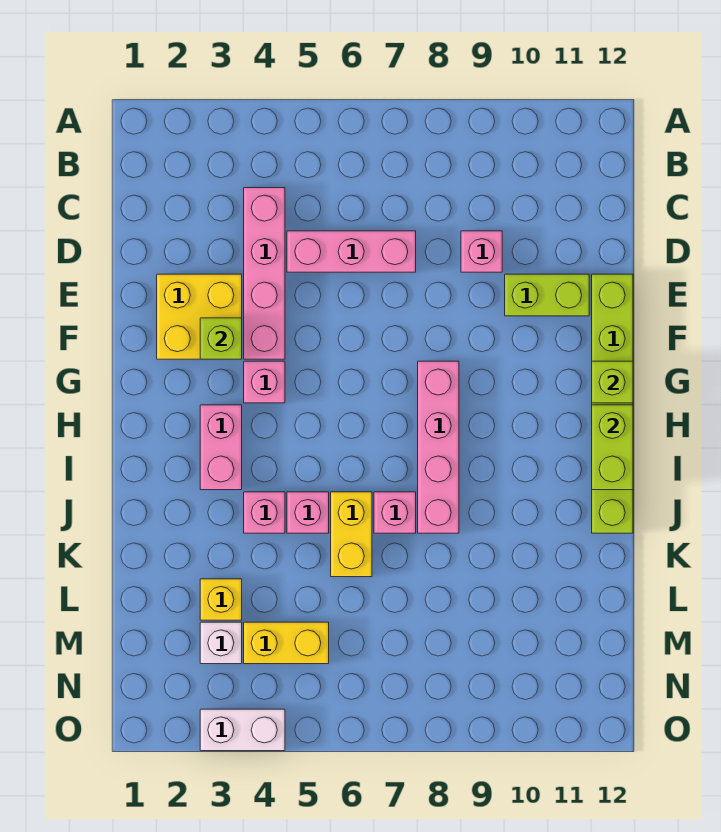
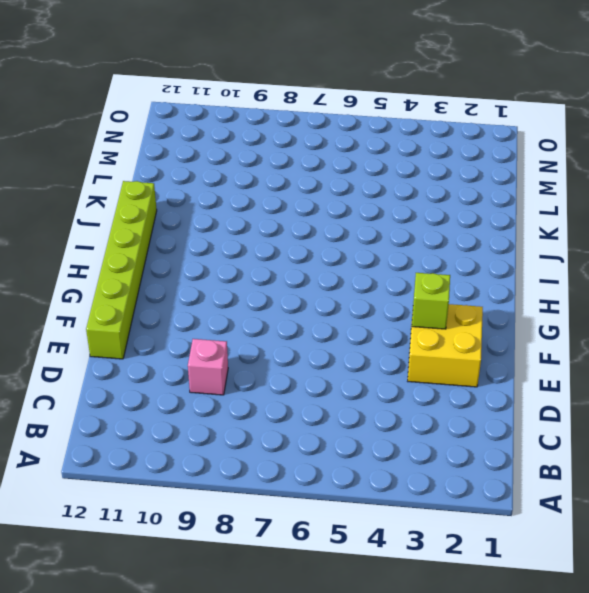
none -> pink brick C4:F4 level 1
none -> pink brick D5:D7 level 1
none -> lime brick E10:E11 level 1

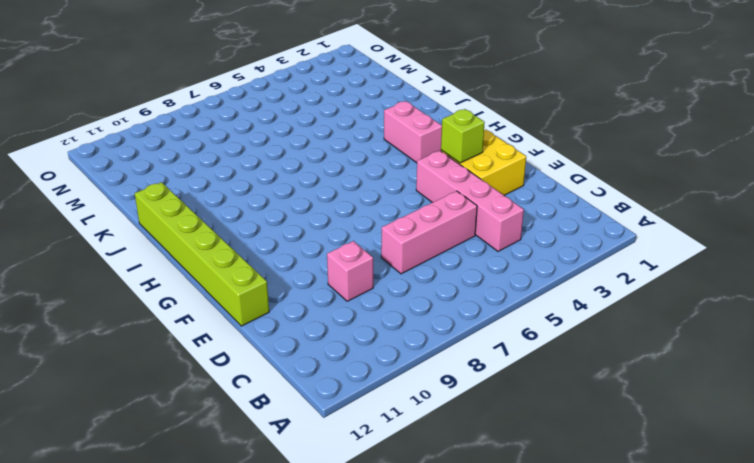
none -> lime brick E10:E11 level 1
none -> pink brick G4 level 1
none -> pink brick G8:J8 level 1

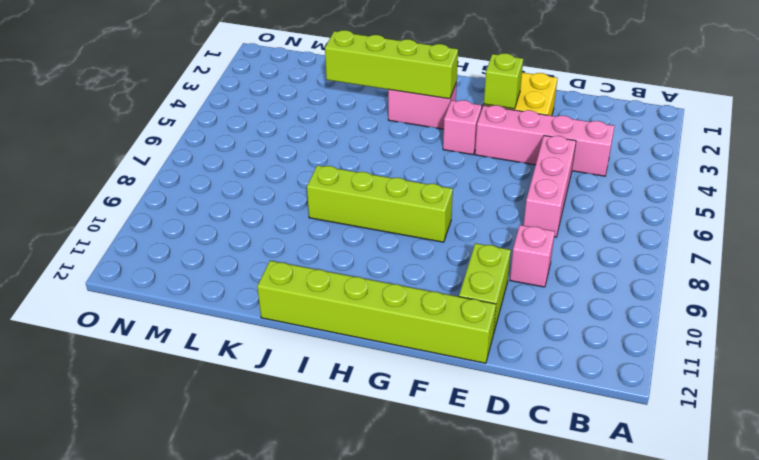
lime brick G8:J8 level 1 -> pink brick G8:J8 level 1
lime brick H3:K3 level 2 -> none
none -> pink brick J4 level 1
none -> pink brick J5 level 1
none -> yellow brick J6:K6 level 1

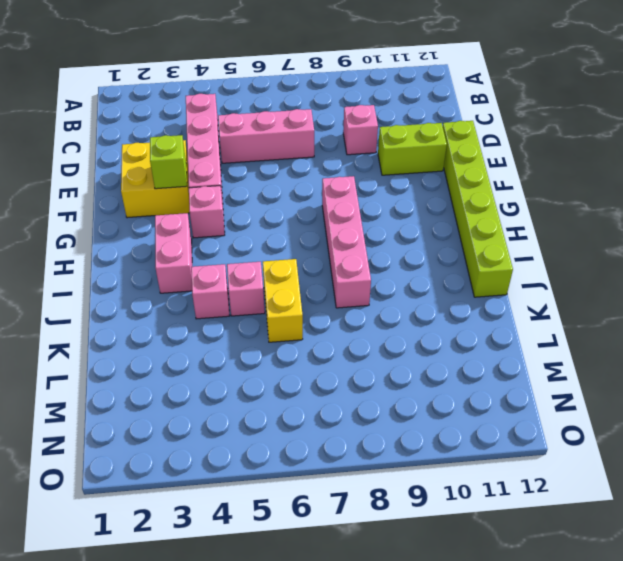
none -> pink brick J7 level 1
none -> yellow brick L3 level 1
none -> white brick M3 level 1

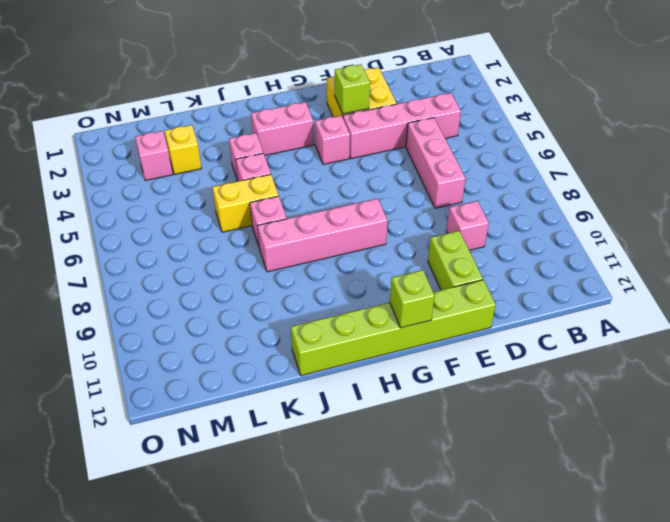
pink brick M3 level 1 -> white brick M3 level 1
none -> yellow brick M4:M5 level 1
none -> white brick O3:O4 level 1
none -> lime brick H12:I12 level 2

